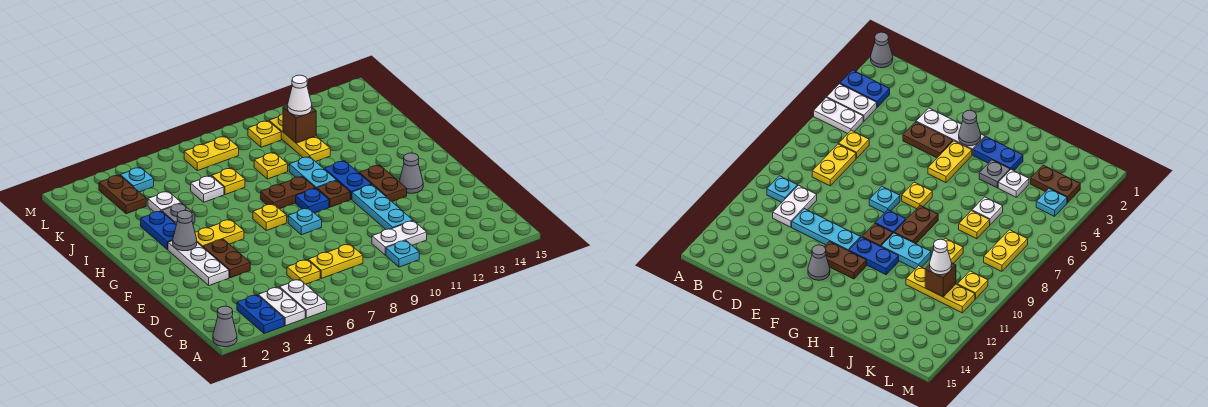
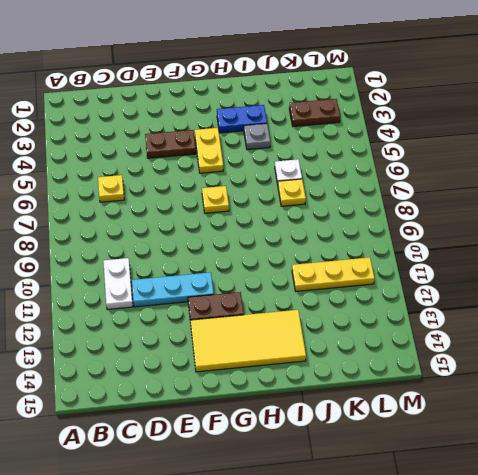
yellow tile F13:I14 level 1 -> grey cone F13 level 1
none -> grey cone A1 level 1
none -> blue plate A3:B3 level 1
none -> white plate A4:B4 level 1
none -> white plate A5:B5 level 1

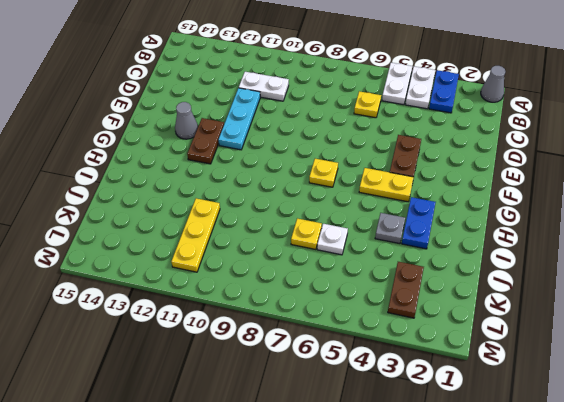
none -> cyan plate B10 level 1
none -> yellow plate C7:C8 level 1
none -> white plate E3:G3 level 1
none -> cyan plate F8 level 1

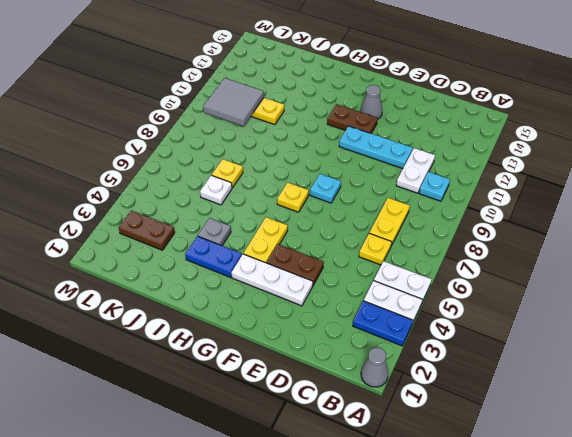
grey tile K10:L11 level 2 -> brown brick K11 level 2
none -> blue plate G9 level 1
none -> brown plate G10 level 1
none -> blue plate G11:H11 level 1
none -> brown plate H8:H9 level 1

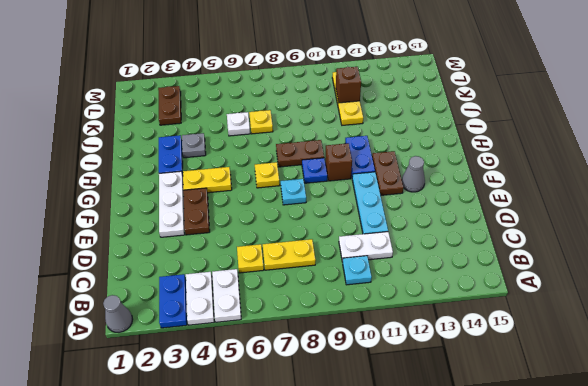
brown brick G10 level 1 -> brown plate G10 level 1
none -> cyan plate H10:I10 level 1
none -> white plate J4 level 1
none -> yellow plate J9 level 1
none -> cyan plate L4 level 1

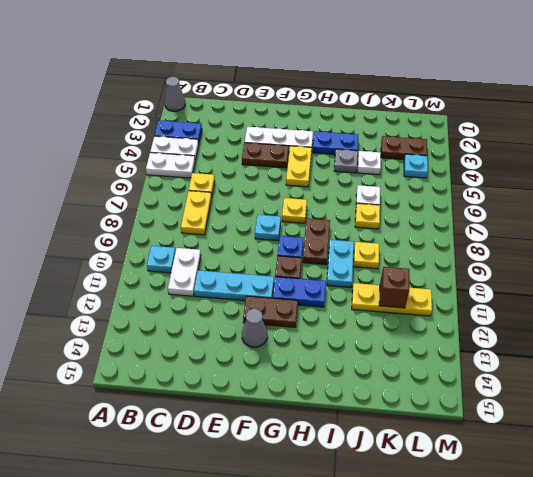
cyan plate I9:I10 level 1 -> cyan plate H10:I10 level 1
none -> yellow plate L7:L8 level 1
none -> yellow plate L10 level 1
none -> grey cone G3 level 2
none -> white cone K11 level 3

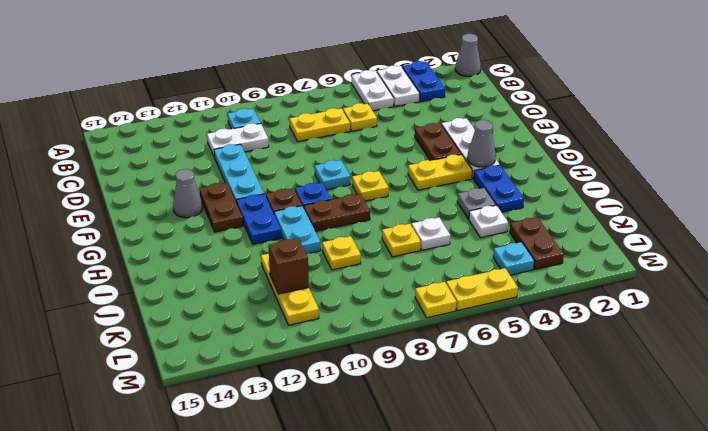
yellow plate M5:M6 level 1 -> yellow plate L7:L8 level 1
yellow plate M7 level 1 -> yellow plate L10 level 1
none -> white cone K11 level 3

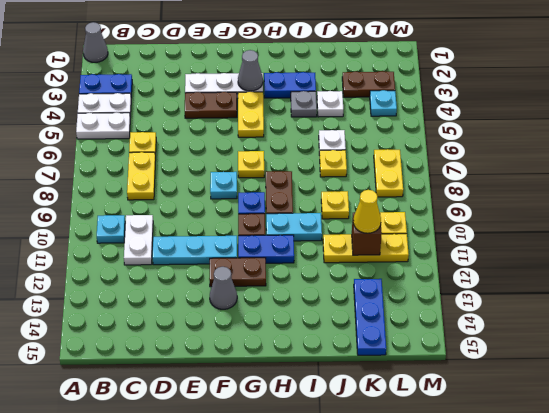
yellow cone K11 level 3 -> white cone K11 level 3
blue plate K13:K15 level 1 -> none

